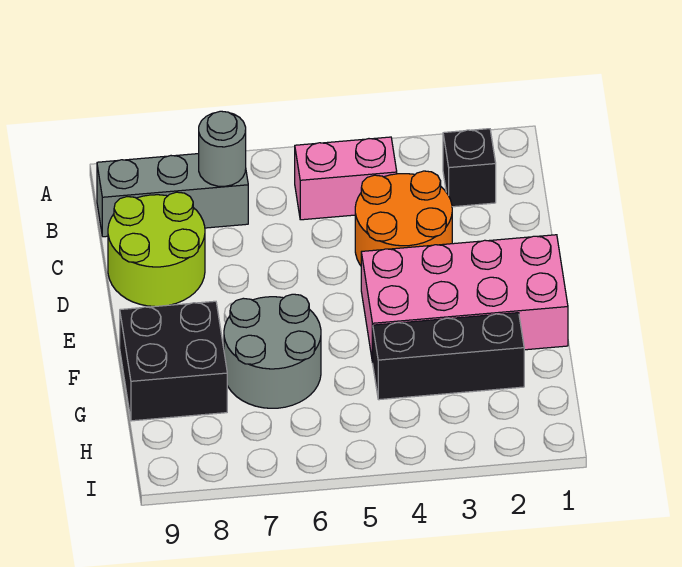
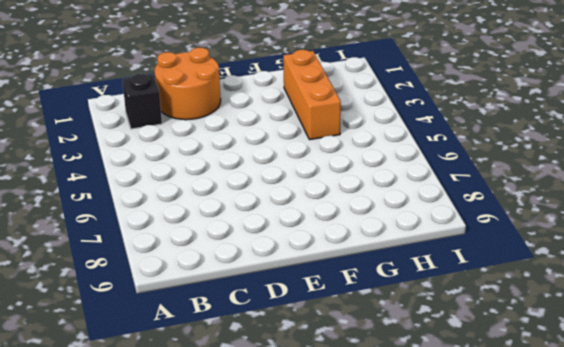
orange round brick C1:D2 level 1 -> orange round brick C3:D4 level 1
orange brick G2:G4 level 1 -> black brick G2:G4 level 1
none -> pink brick B4:B5 level 1
none -> grey brick B7:B9 level 1

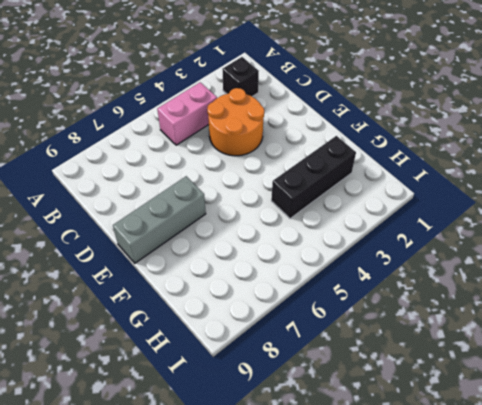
grey brick E7:E9 level 1 -> grey brick B7:B9 level 1
none -> lime round brick C8:D9 level 1
none -> pink brick E1:F4 level 1

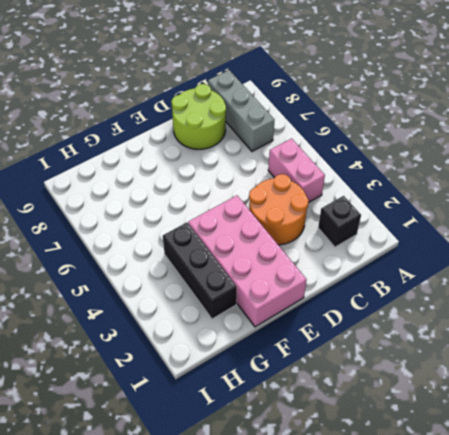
none -> grey round brick F6:G7 level 1
none -> black brick F8:G9 level 1

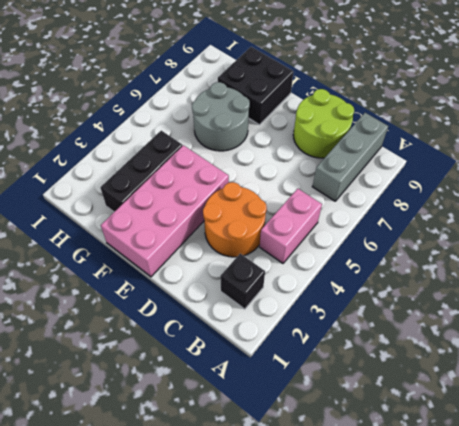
none -> grey round brick B7 level 2

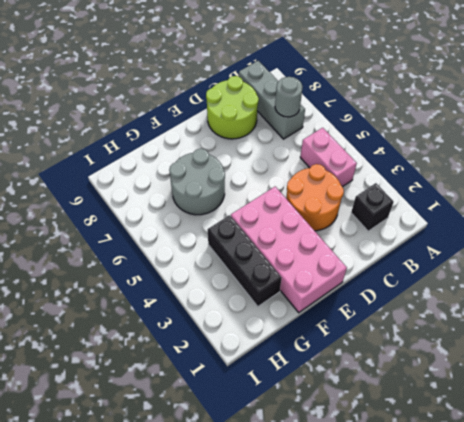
none -> black brick F8:G9 level 1

